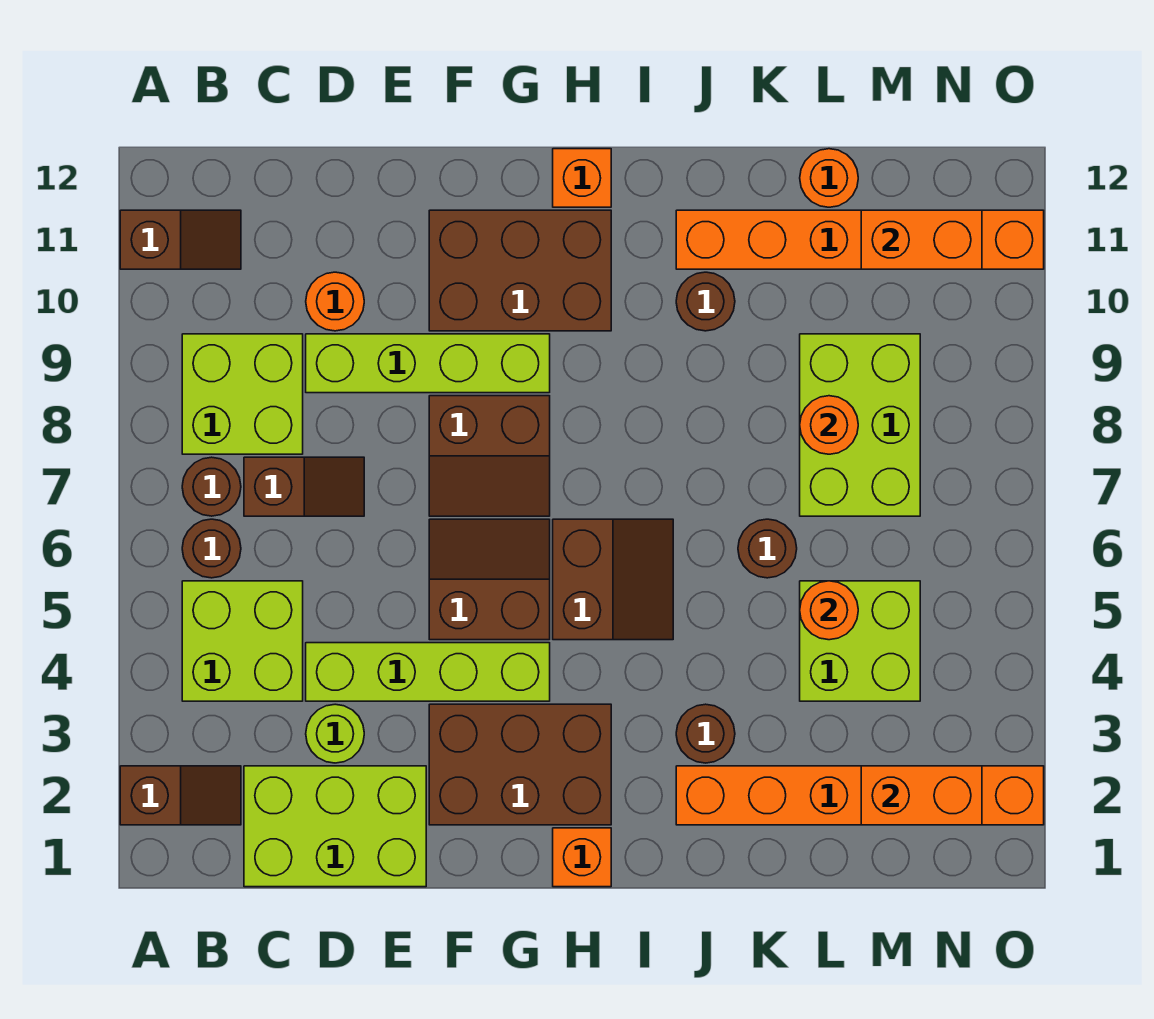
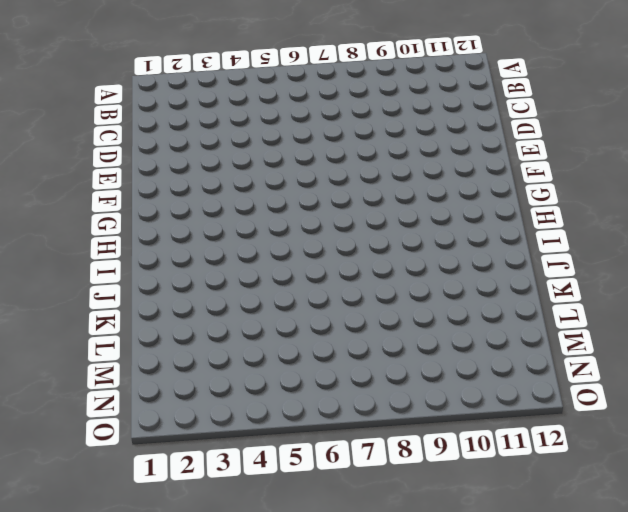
none -> brown slope A2:B2 level 1 top A
none -> brown slope A11:B11 level 1 top A
none -> lime brick B4:C5 level 1
none -> brown round brick B6 level 1

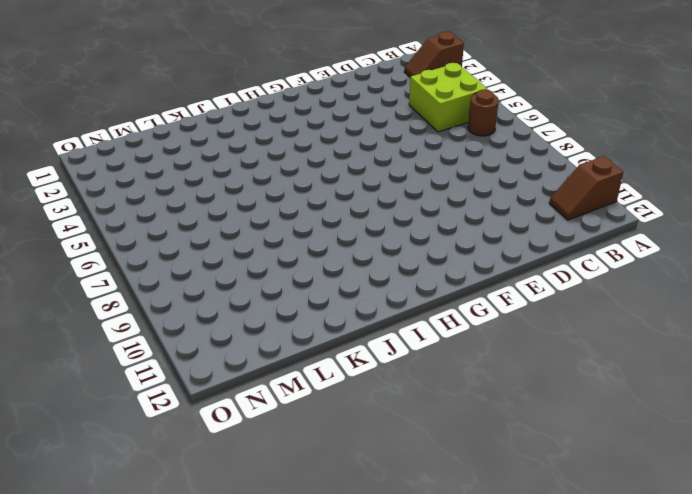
none -> brown round brick B7 level 1
none -> lime brick B8:C9 level 1
none -> lime brick C1:E2 level 1
none -> brown slope C7:D7 level 1 top C

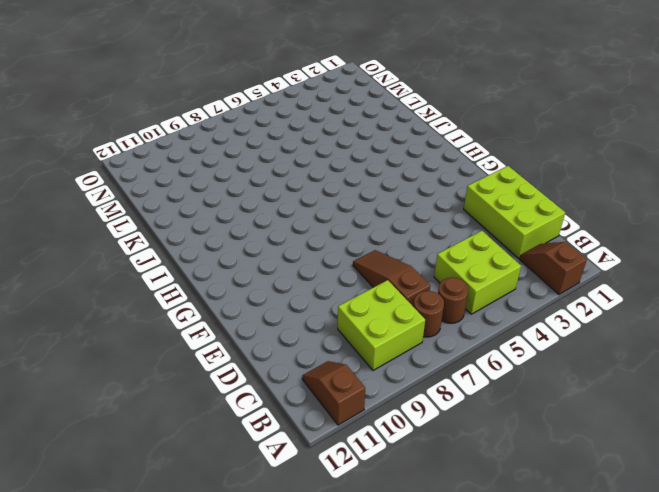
brown slope C7:E7 level 1 top C -> brown slope C7:D7 level 1 top C
none -> lime round brick D3 level 1
none -> lime brick D4:G4 level 1
none -> lime brick D9:G9 level 1
none -> orange round brick D10 level 1

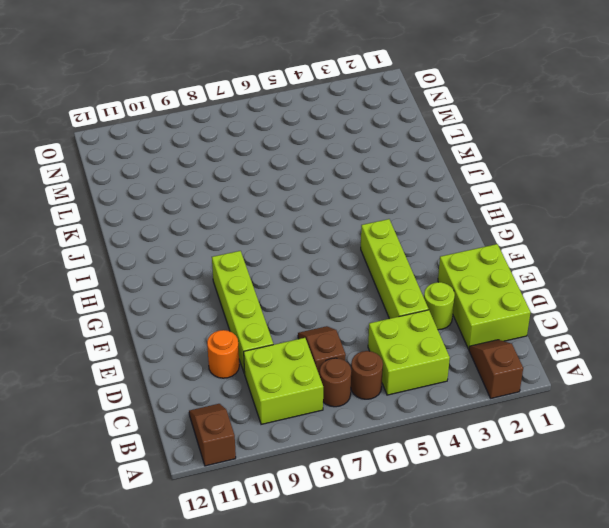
none -> brown brick F2:H3 level 1
none -> brown slope F5:G6 level 1 top 5
none -> brown slope F7:G8 level 1 top 8
none -> brown brick F10:H11 level 1

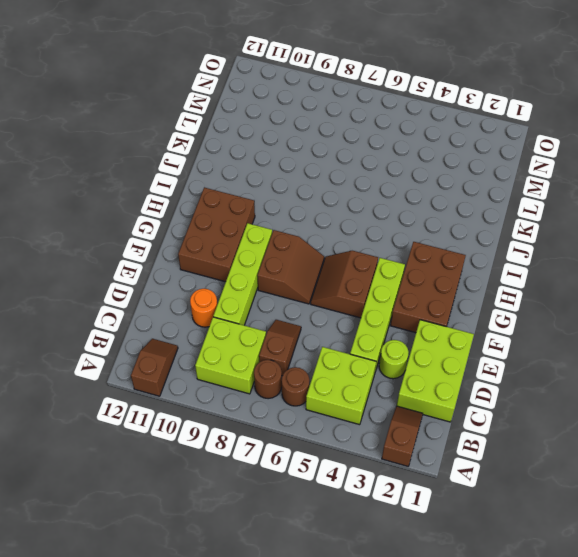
none -> orange brick H1 level 1
none -> brown slope H5:I6 level 1 top H
none -> orange brick H12 level 1
none -> orange brick J2:O2 level 1

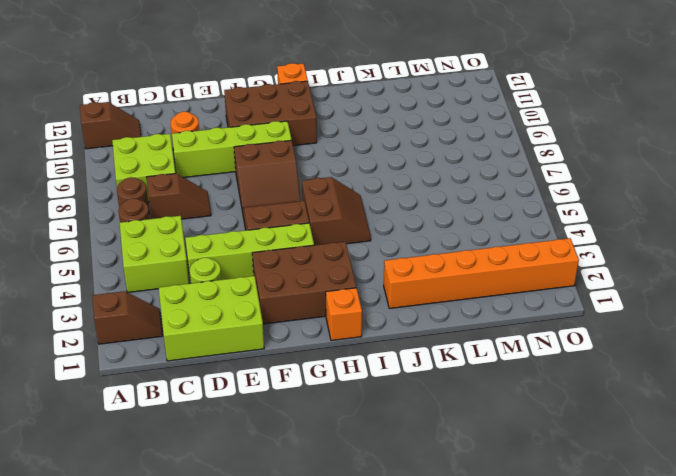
none -> brown round brick J3 level 1
none -> brown round brick J10 level 1
none -> orange brick J11:O11 level 1
none -> brown round brick K6 level 1

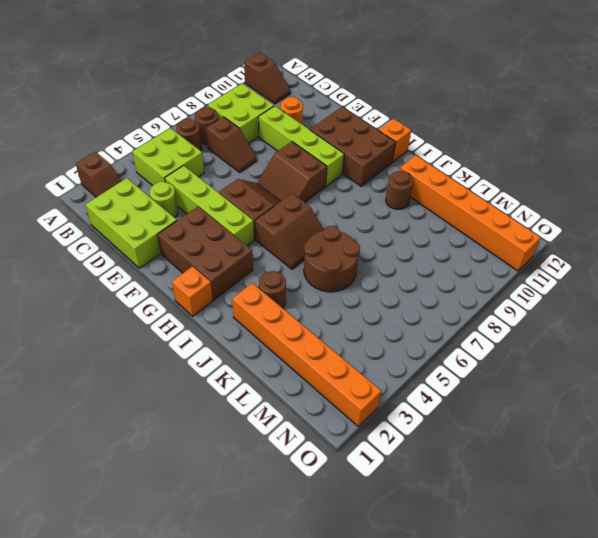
brown round brick J5:K6 level 1 -> brown round brick K6 level 1
none -> lime brick L4:M5 level 1
none -> lime brick L7:M9 level 1
none -> orange round brick L12 level 1
none -> orange round brick L5 level 2

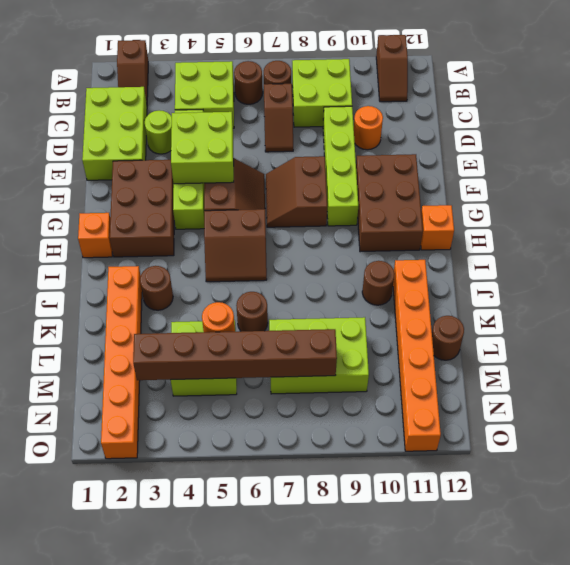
lime brick E4:F5 level 2 -> none
brown round brick L12 level 1 -> orange round brick L12 level 1
brown brick M3:M8 level 2 -> none
none -> orange round brick L8 level 2
none -> orange brick M2:N2 level 2
none -> orange brick M11:N11 level 2

